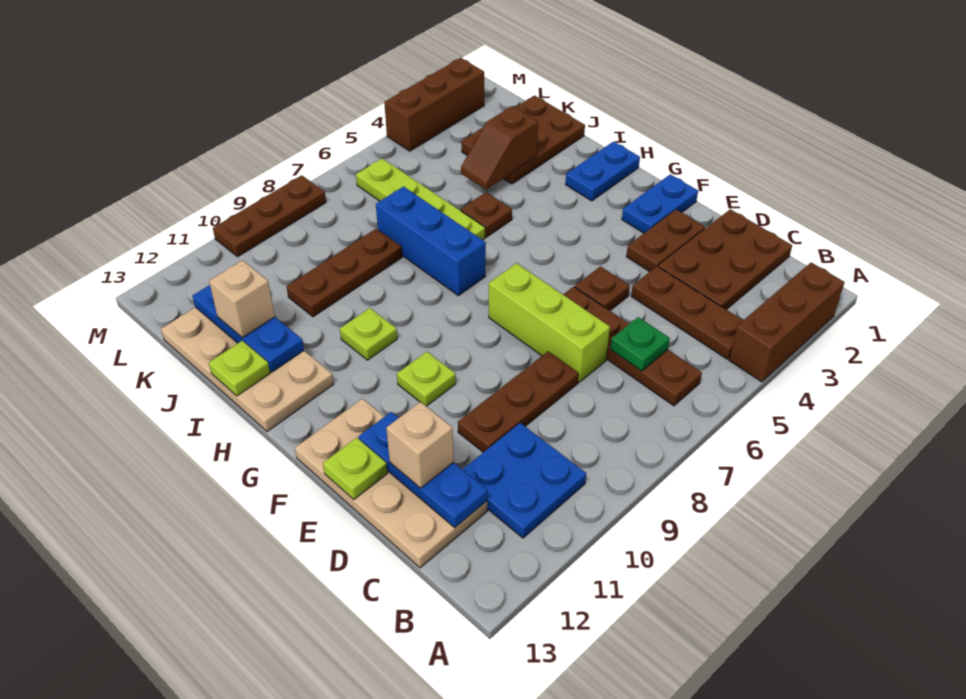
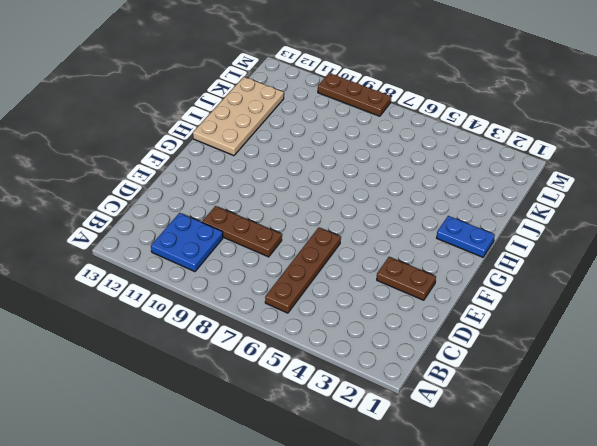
none -> brown brick A2:A4 level 1
none -> brown plate B4:D4 level 1
none -> brown plate C1:D3 level 1
none -> tan plate C12:F13 level 1

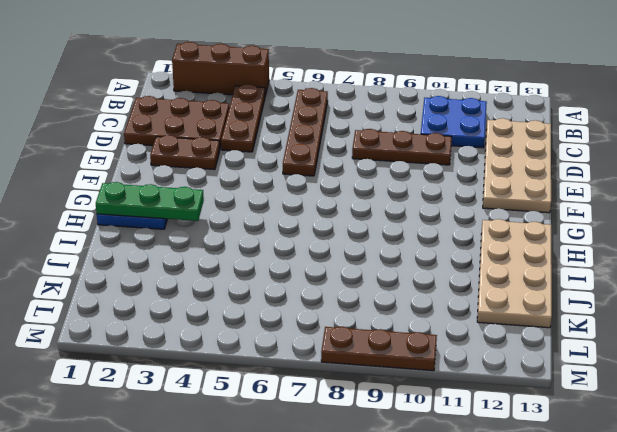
green plate H1:H3 level 2 -> none
none -> lime brick D7:F7 level 1
none -> brown plate E5 level 1
none -> blue plate F1:F2 level 1
none -> lime plate F10 level 1

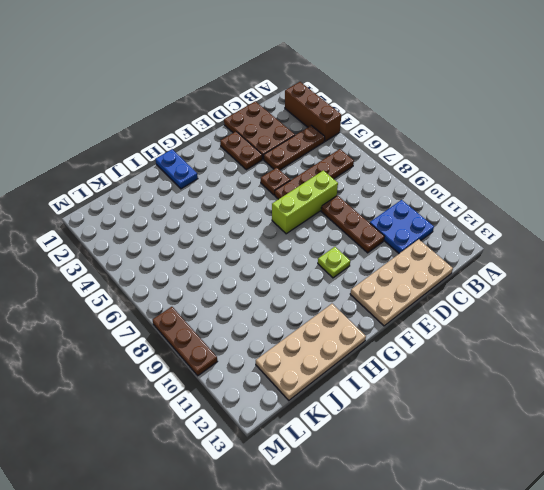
none -> blue plate F1:F2 level 1
none -> blue brick H7:J7 level 1
none -> lime plate H10 level 1
none -> brown plate I5 level 1

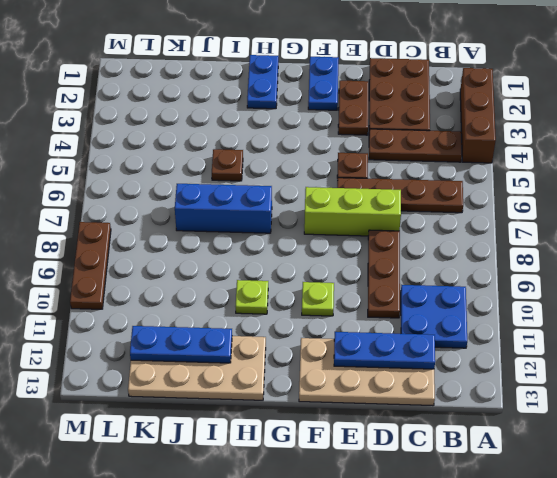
none -> lime plate I6:L6 level 1
none -> brown plate J1:K3 level 1
none -> brown plate J8:J10 level 1
none -> brown brick M2:M4 level 1

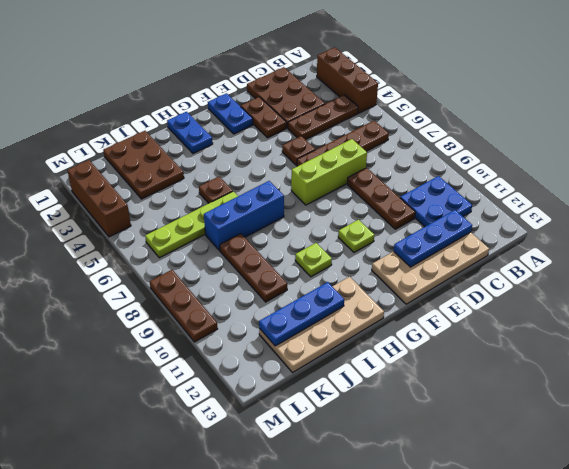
none -> green plate C6 level 2
none -> lime plate E13 level 2
none -> lime plate I13 level 2
none -> brown slope J3:J4 level 2 top 3

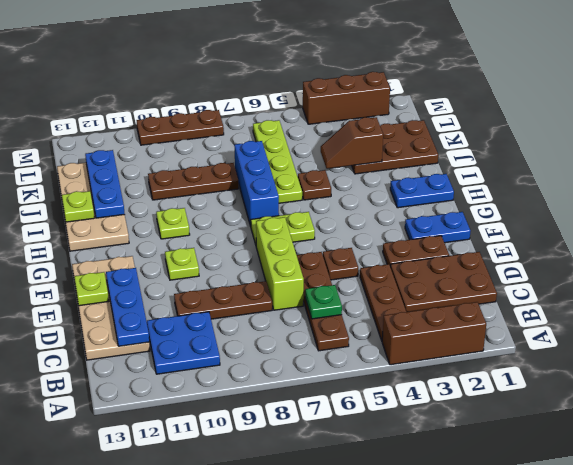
lime plate G6:G7 level 1 -> none
none -> tan brick D12 level 3
none -> tan brick J12 level 3

